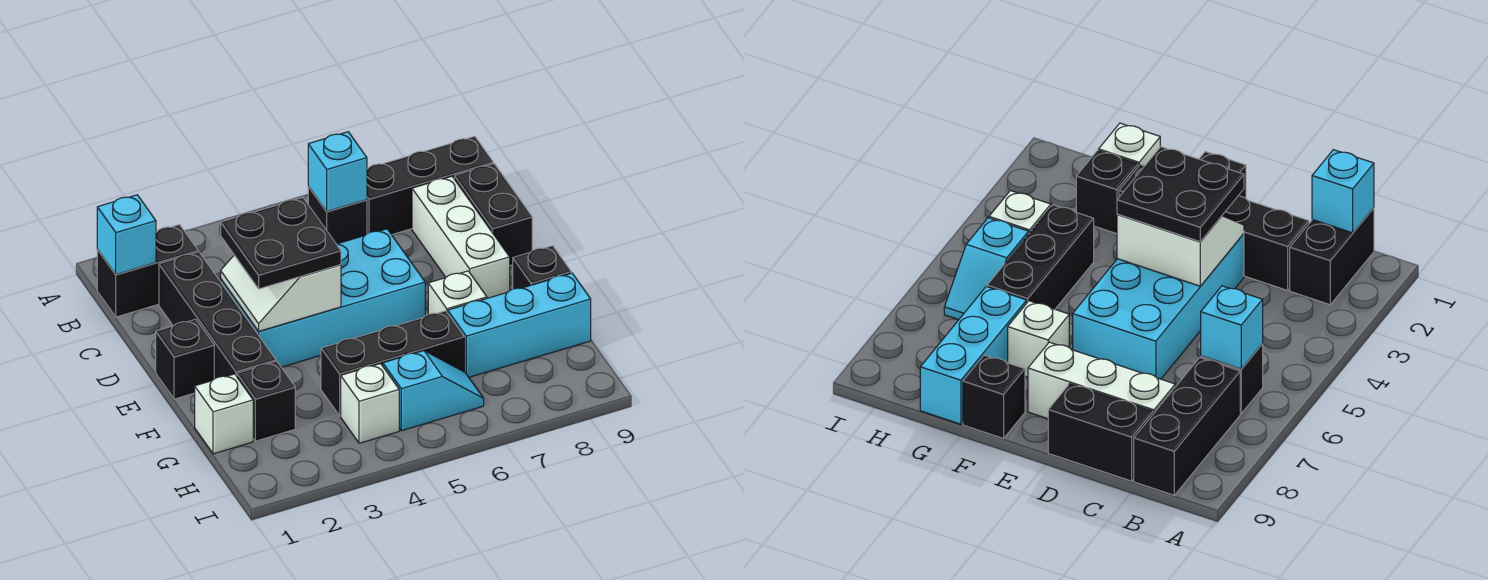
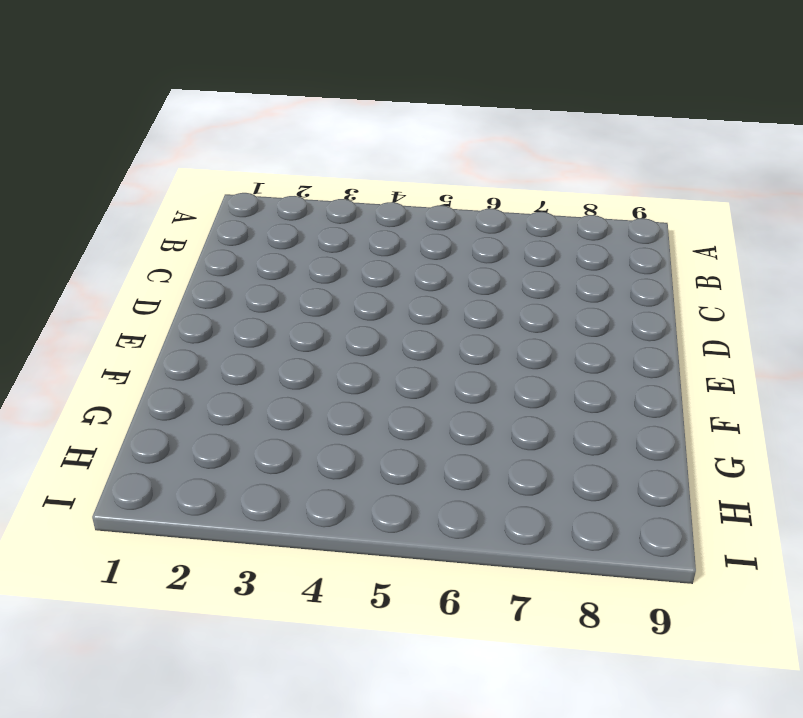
none -> black brick B1:B2 level 1
none -> black brick B6 level 1
none -> black brick B7:B9 level 1

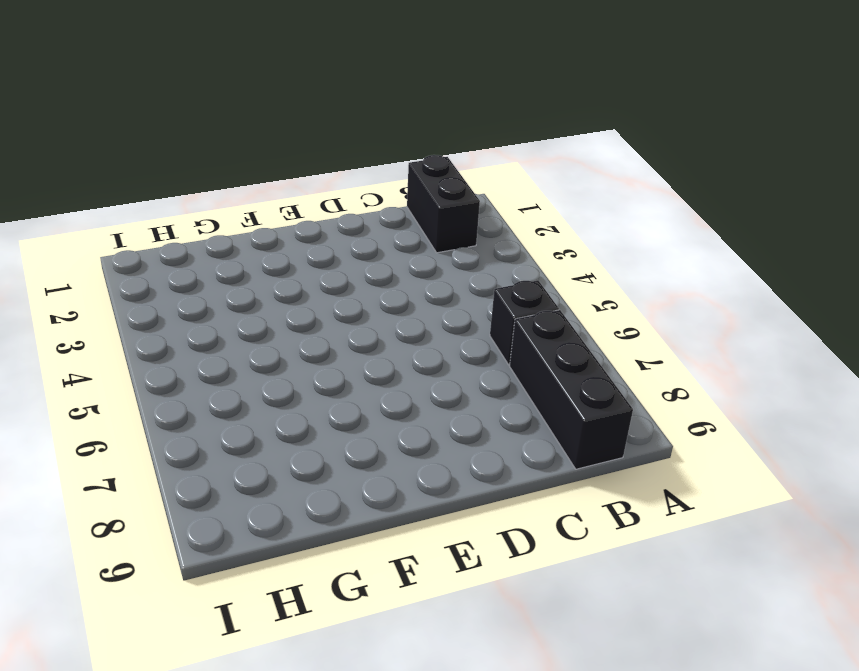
none -> black brick C2:F2 level 1
none -> white brick C8:E8 level 1
none -> black brick C9:D9 level 1

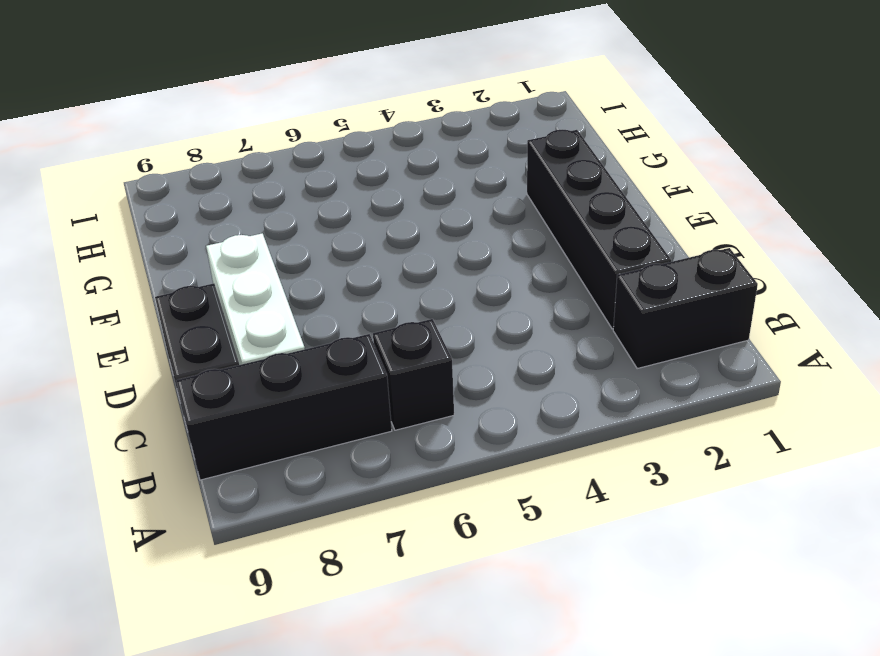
none -> cyan brick D3:E6 level 1
none -> black brick E1 level 1
none -> white brick F7 level 1

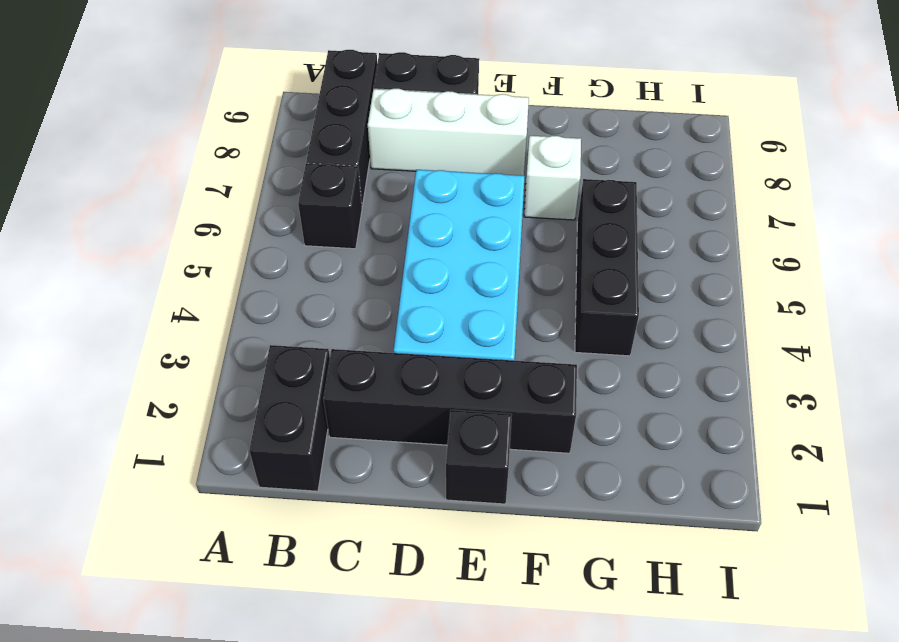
none -> black brick F9 level 1
none -> white brick G1 level 1
none -> black brick G2 level 1

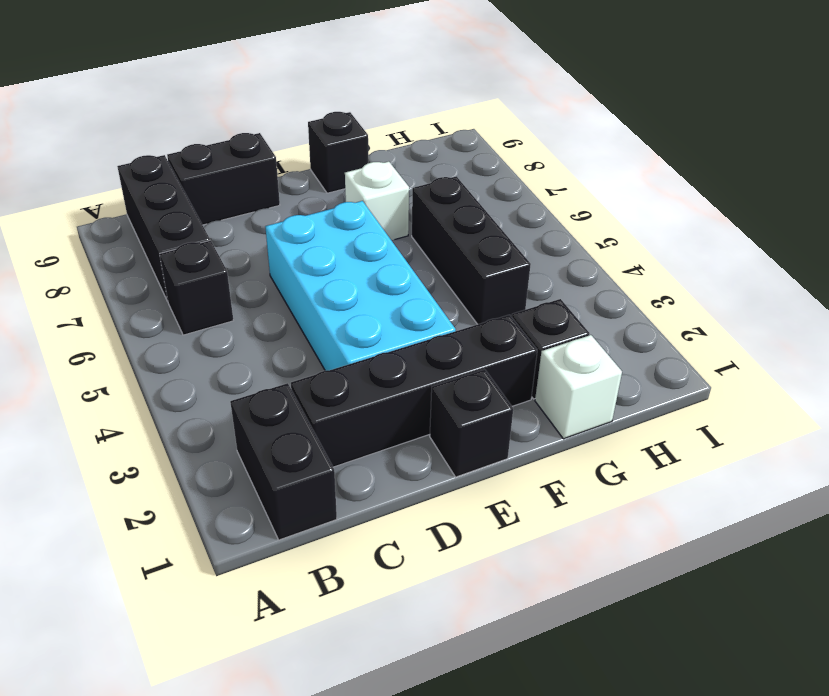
none -> white brick C8:E8 level 1
none -> cyan brick G7:G9 level 1
none -> white brick H4 level 1

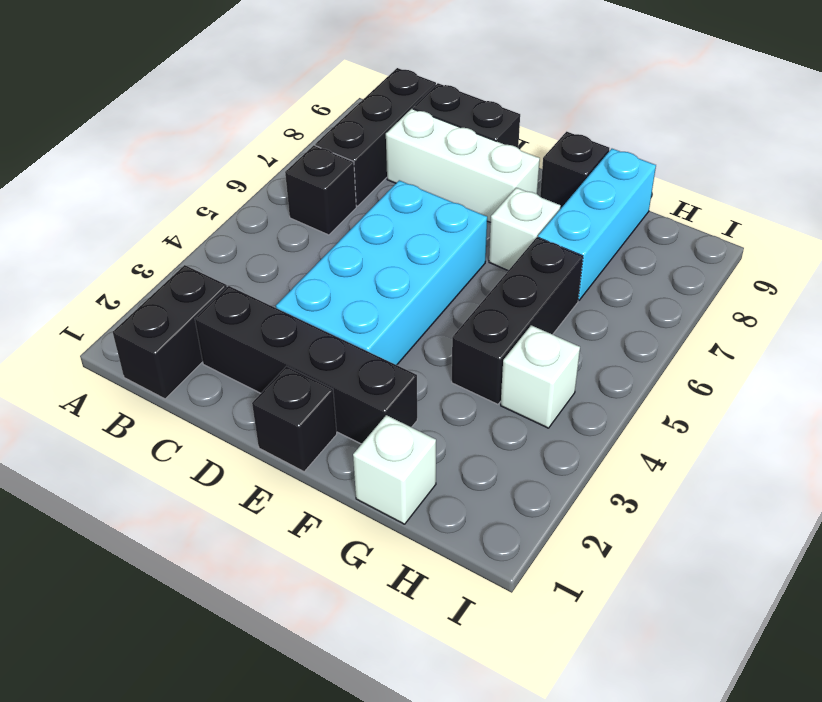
none -> black brick G2 level 1
none -> cyan slope H5:H6 level 1 top 5
none -> cyan brick B1 level 2

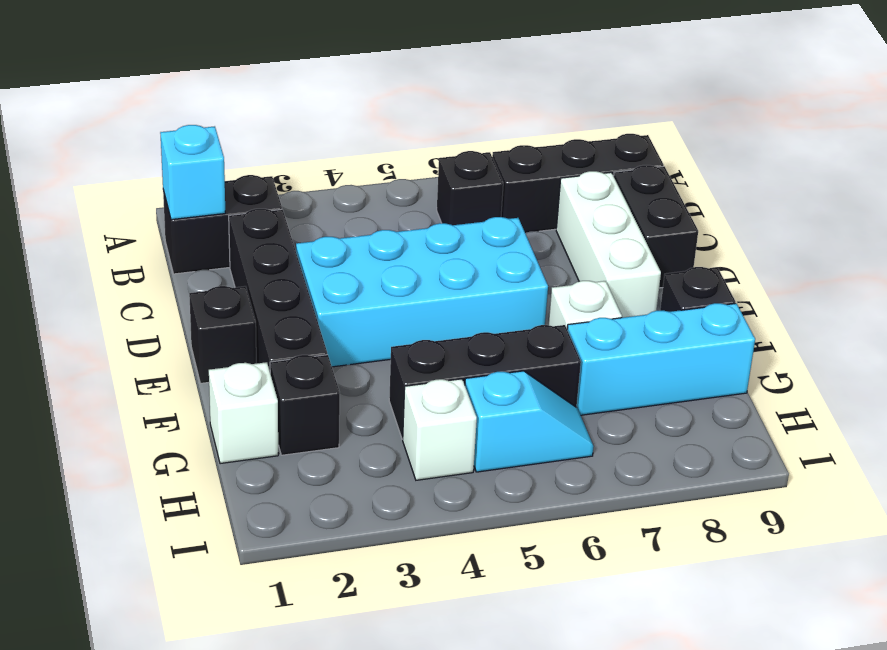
none -> cyan brick B6 level 2
none -> white slope D3:E4 level 2 top 4
none -> black plate D3:E4 level 3

